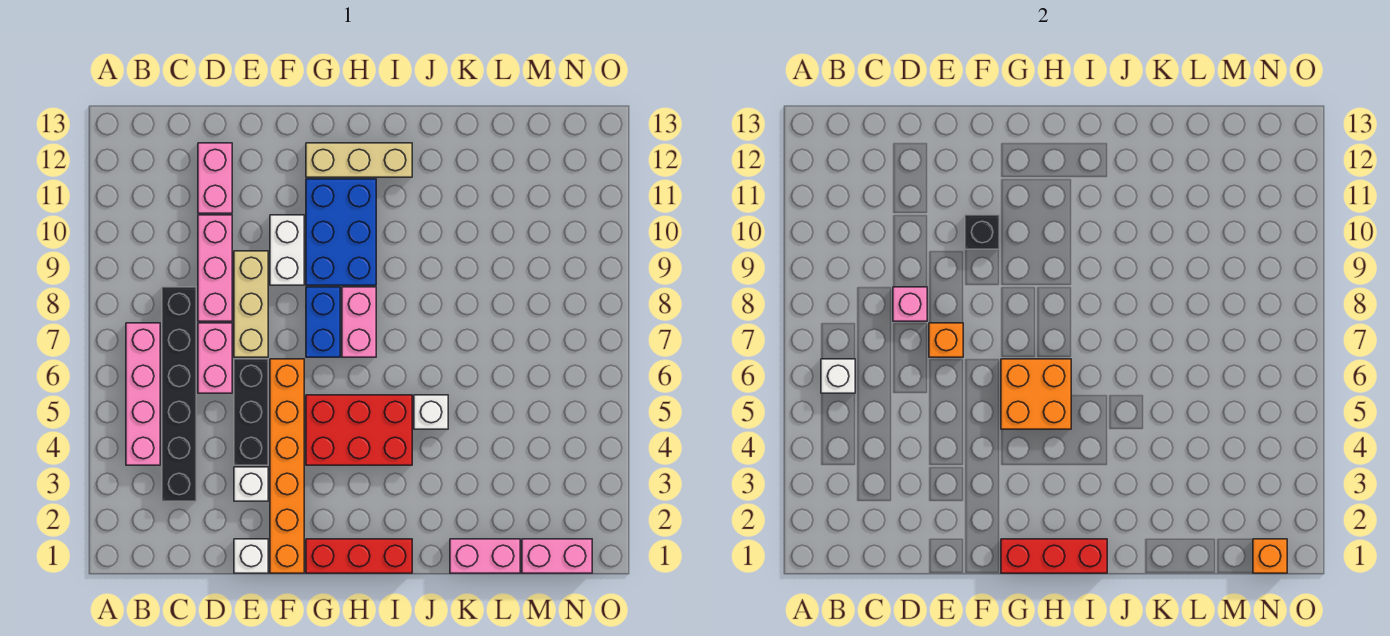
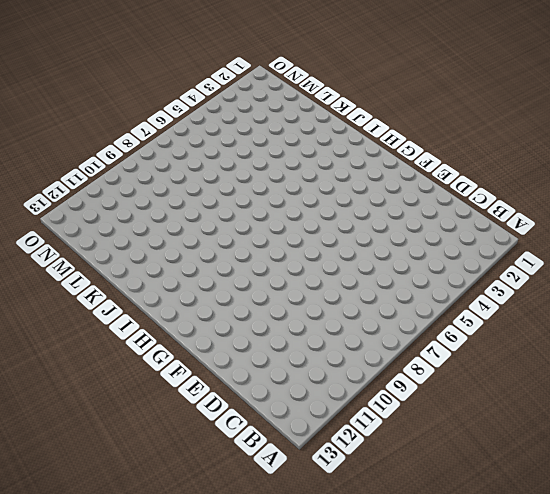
none -> pink brick B4:B7 level 1
none -> black brick C3:C8 level 1
none -> pink brick D6:D7 level 1

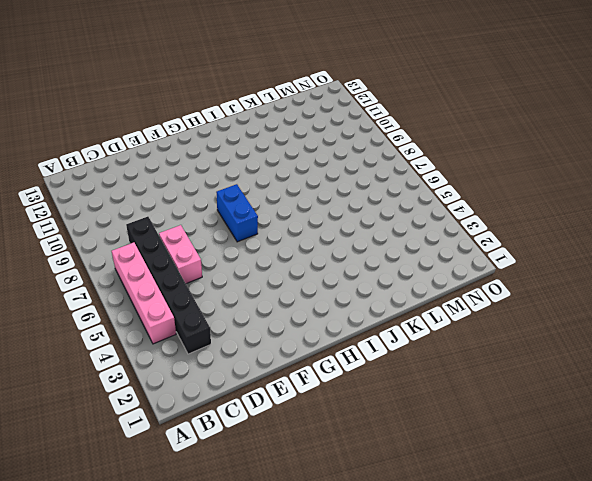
none -> pink brick D8:D10 level 1
none -> pink brick D11:D12 level 1
none -> white brick E1 level 1

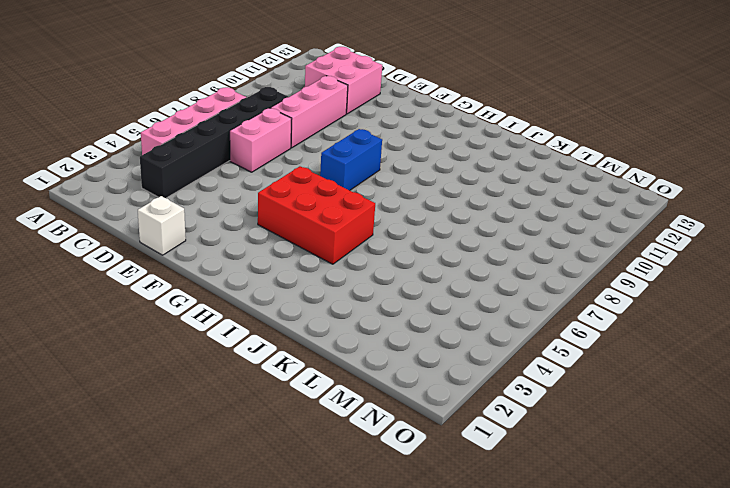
pink brick C11:D12 level 1 -> pink brick D11:D12 level 1
none -> white brick E3 level 1
none -> black brick E4:E6 level 1
none -> tan brick E7:E9 level 1

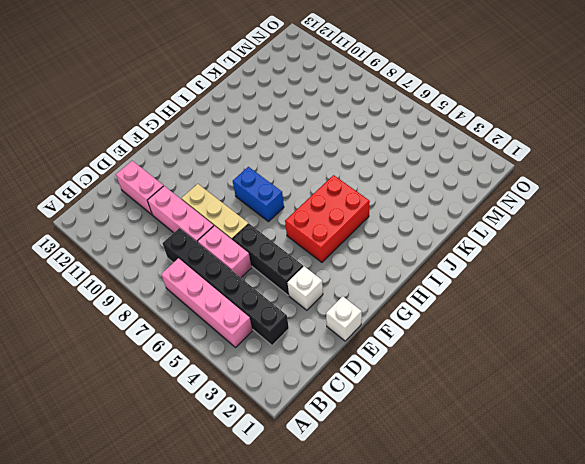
none -> orange brick F1:F6 level 1
none -> white brick F9:F10 level 1
none -> red brick G1:I1 level 1

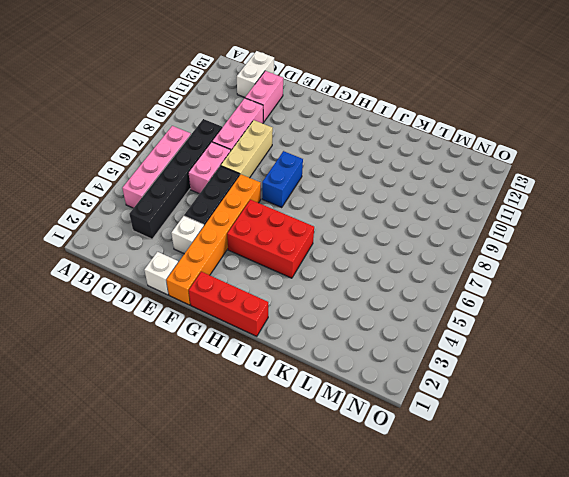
white brick C12:C13 level 1 -> white brick F9:F10 level 1
none -> blue brick G9:H11 level 1
none -> tan brick G12:I12 level 1
none -> pink brick H7:H8 level 1

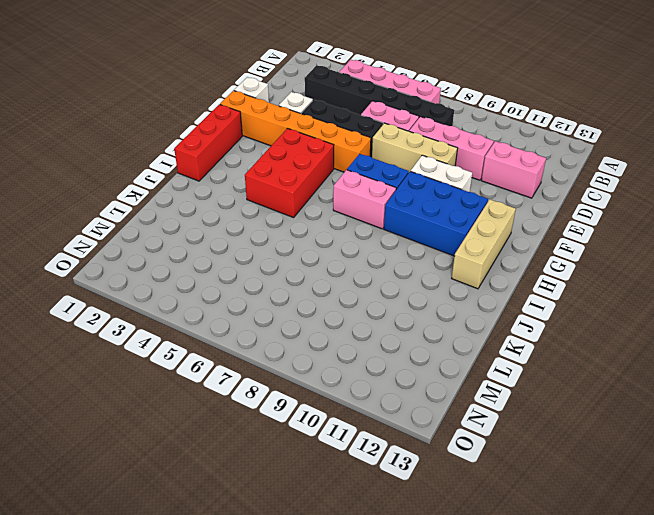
none -> white brick J5 level 1
none -> pink brick K1:L1 level 1
none -> pink brick M1:N1 level 1

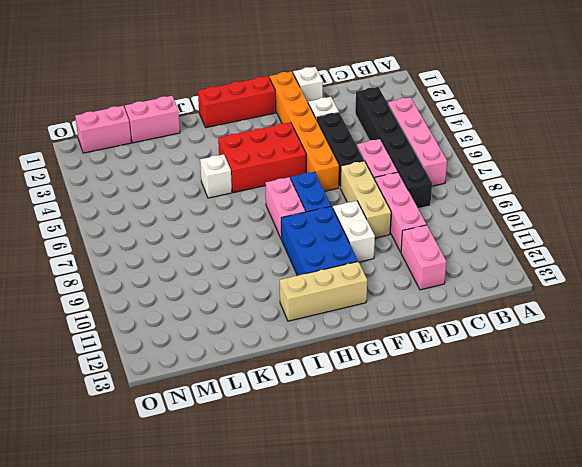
none -> white brick B6 level 2
none -> pink brick D8 level 2
none -> orange brick E7 level 2

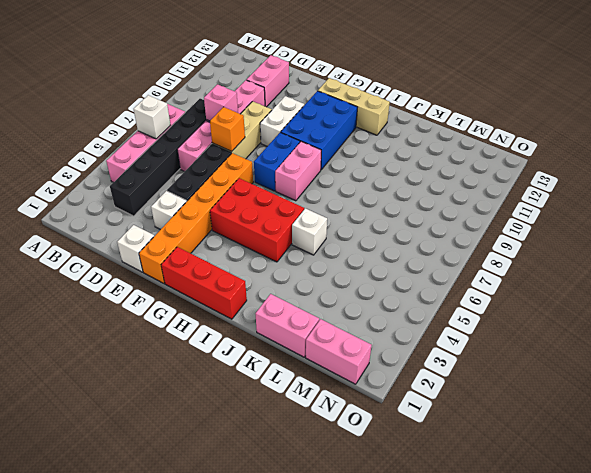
none -> black brick F10 level 2
none -> red brick G1:I1 level 2
none -> orange brick G5:H6 level 2

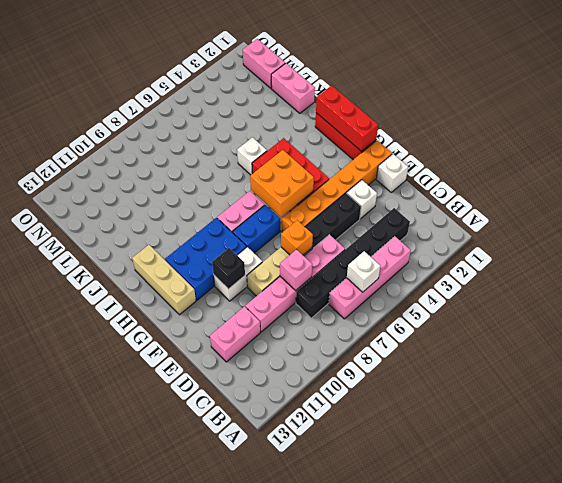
none -> orange brick N1 level 2

